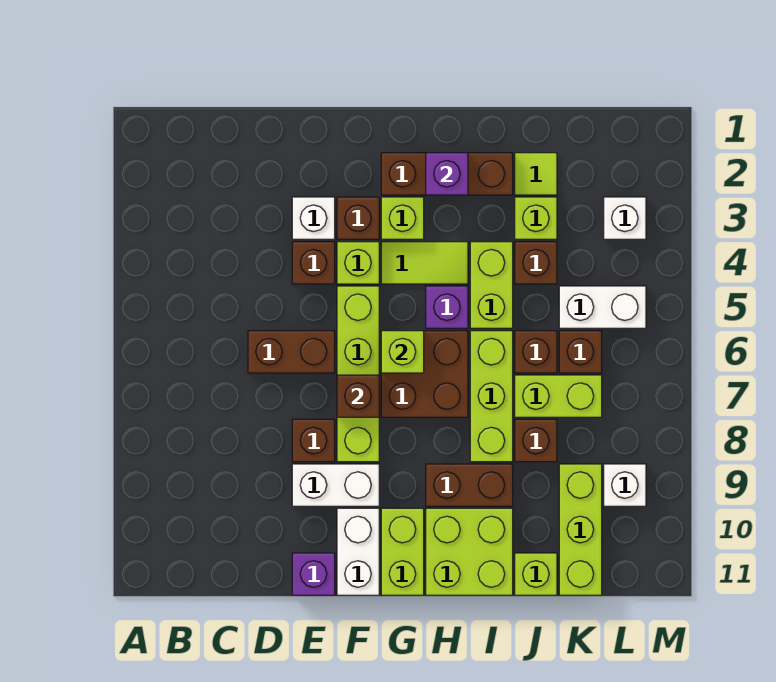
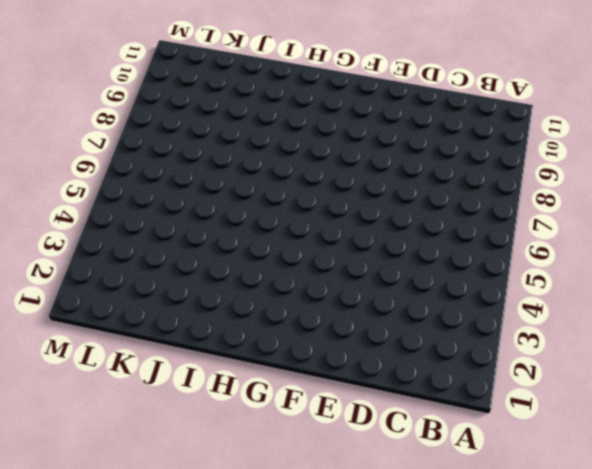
none -> brown brick D6:E6 level 1
none -> white brick E3 level 1
none -> brown brick E4 level 1
none -> brown brick E8 level 1

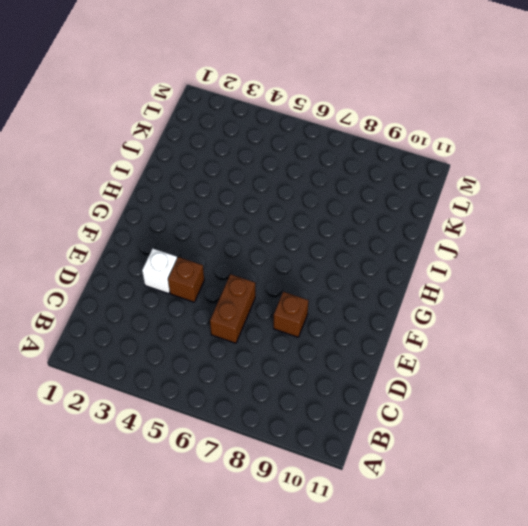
none -> white brick E9:F9 level 1
none -> purple brick E11 level 1
none -> brown brick F3 level 1
none -> lime brick F4 level 1

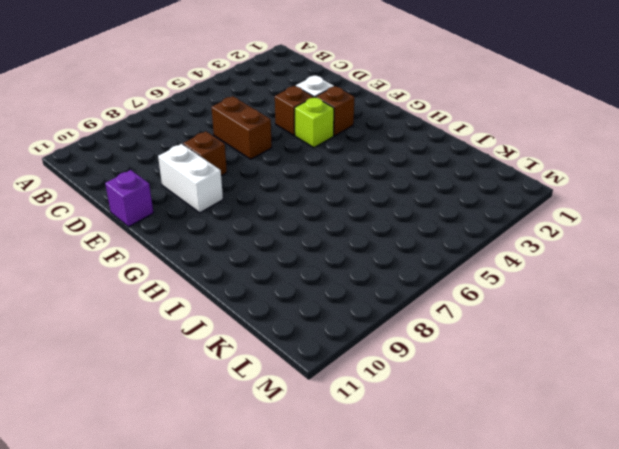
none -> lime brick F5:F8 level 1
none -> white brick F10:F11 level 1
none -> brown brick G2:I2 level 1
none -> lime brick G3 level 1

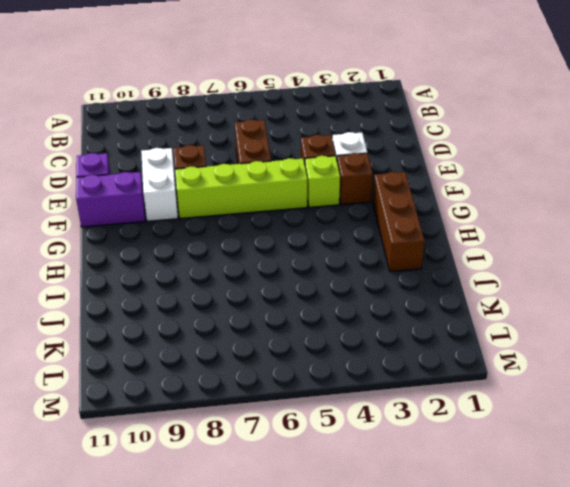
purple brick F10:F11 level 1 -> white brick F10:F11 level 1
none -> lime brick G3 level 1
none -> lime tile G4:H4 level 1
none -> brown brick G6:H7 level 1
none -> lime brick G10:G11 level 1

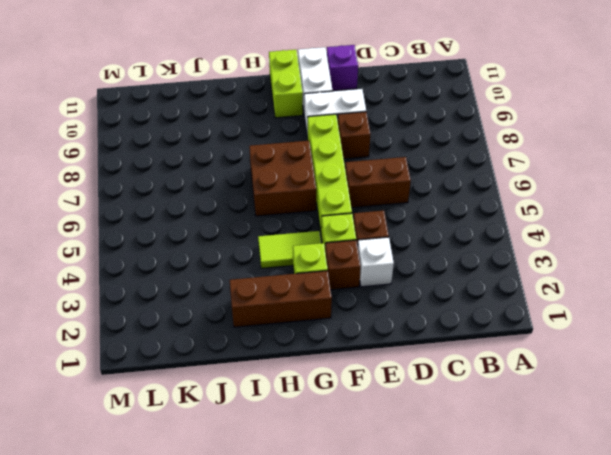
none -> purple brick H5 level 1
none -> brown brick H9:I9 level 1
none -> lime brick H10:I11 level 1
none -> lime brick I4:I5 level 1

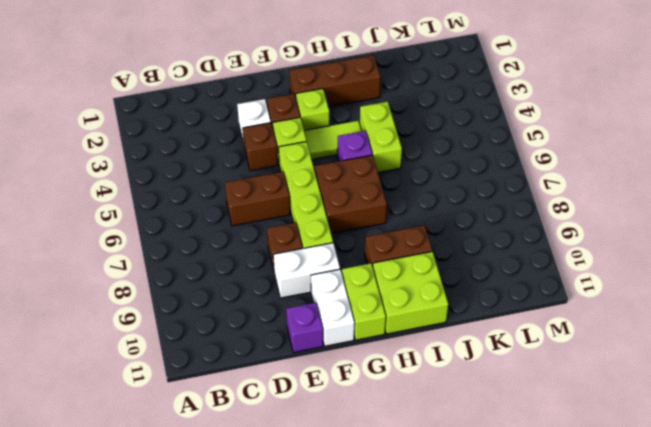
none -> lime brick I6:I8 level 1
none -> lime tile J2 level 1
none -> lime brick J3 level 1
none -> brown brick J4 level 1

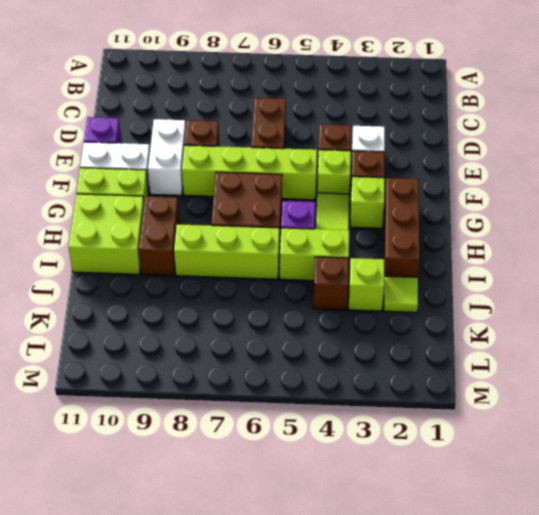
none -> brown brick J6 level 1
none -> lime brick J7:K7 level 1
none -> brown brick J8 level 1
none -> lime brick J11 level 1

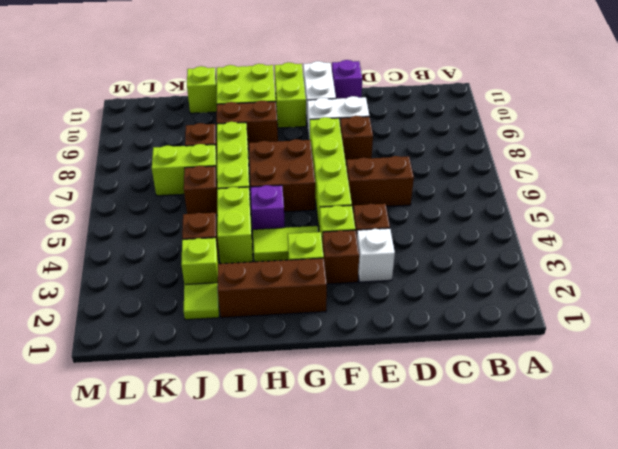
none -> white brick K5:L5 level 1
none -> brown brick K6 level 1
none -> lime brick K9:K11 level 1
none -> white brick L3 level 1

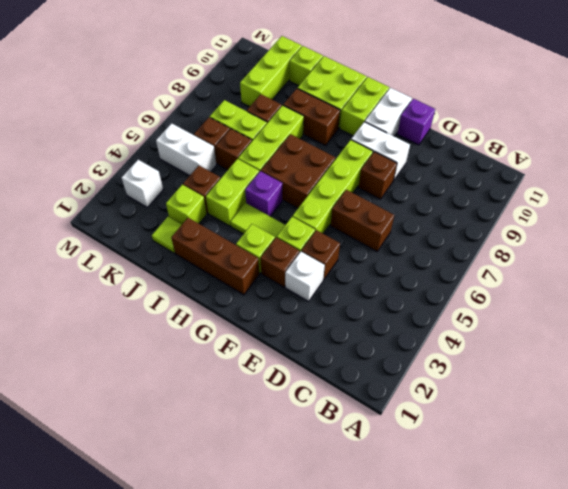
none -> white brick L9 level 1
none -> brown brick F7 level 2
none -> lime brick G6 level 2
none -> purple brick H2 level 2

